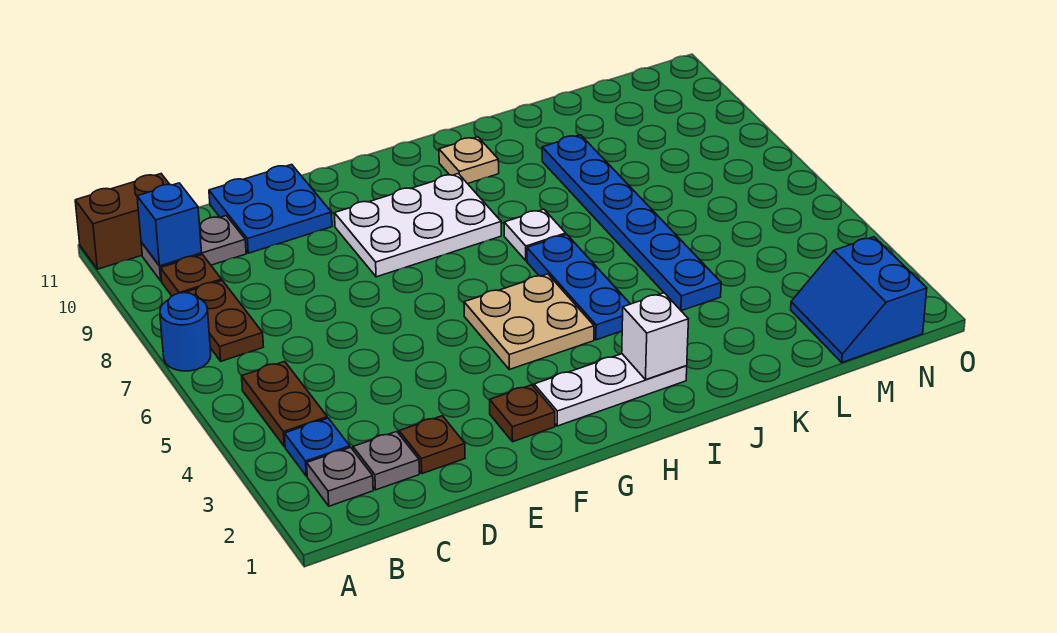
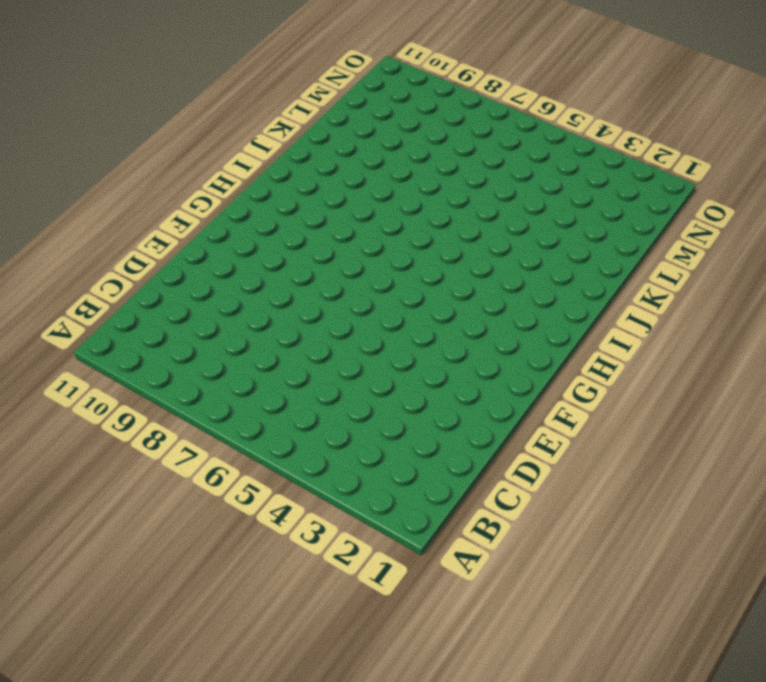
none -> blue round brick A7 level 1
none -> brown brick A11:B11 level 1
none -> grey plate B2 level 1

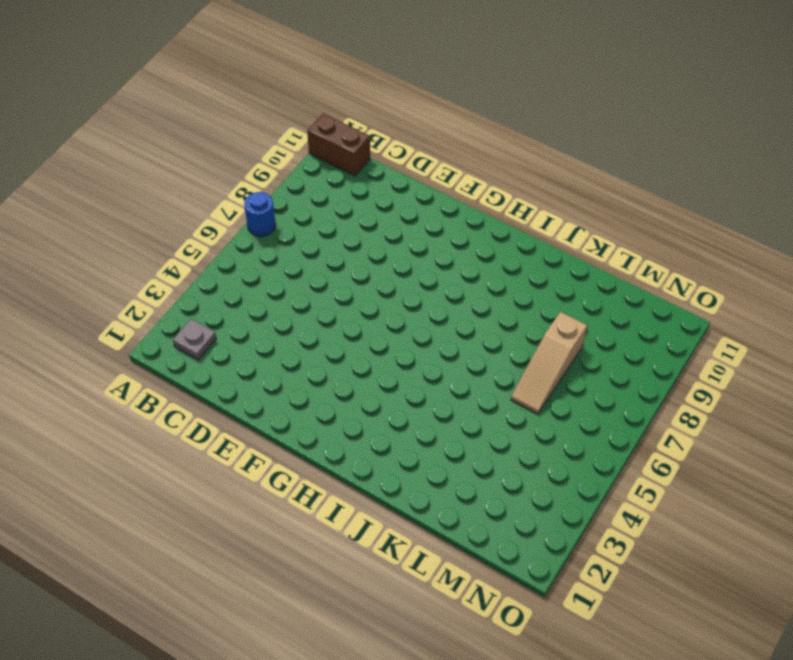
tan slope L6:L8 level 1 top 8 -> none
none -> blue plate B3 level 1
none -> brown plate B4:B5 level 1
none -> brown plate B7:B8 level 1

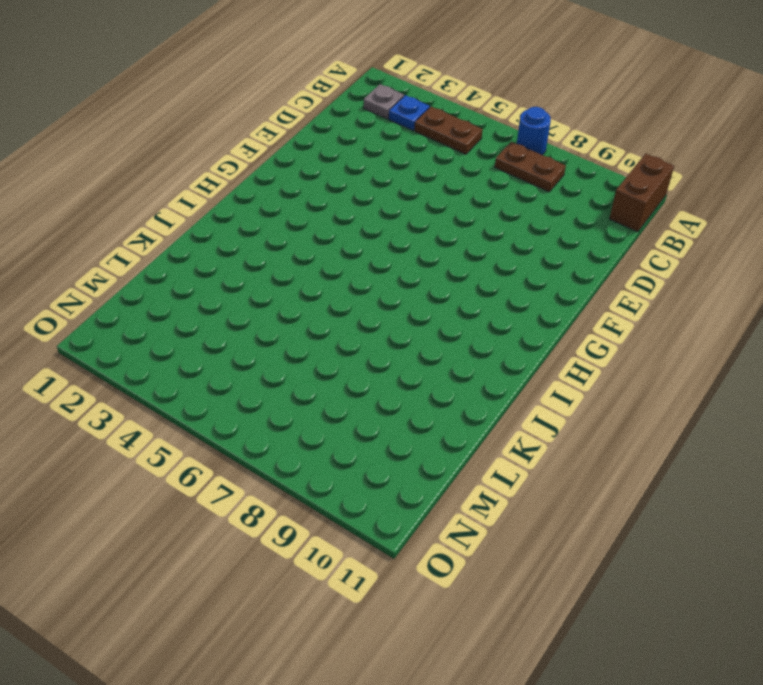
none -> brown plate B9 level 1
none -> grey plate B10:C10 level 1
none -> grey plate C2 level 1

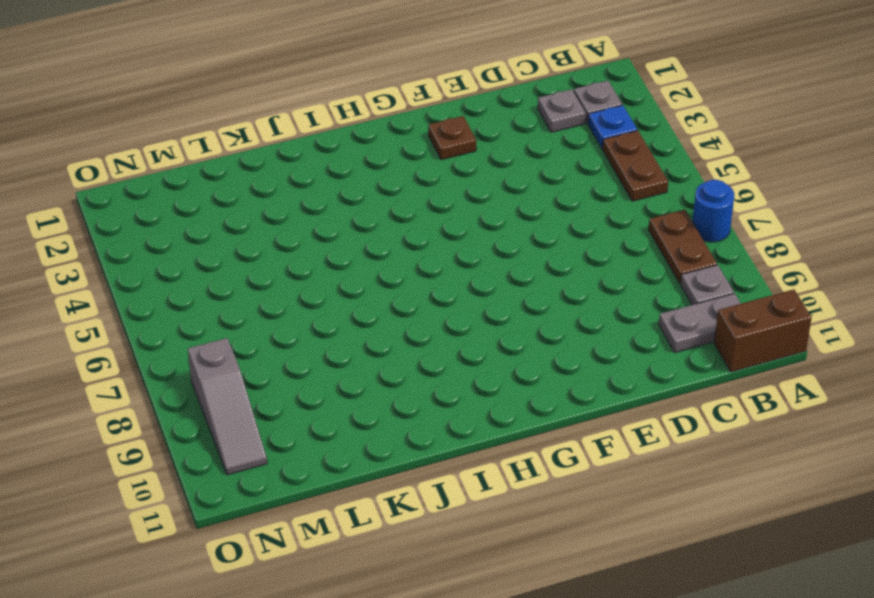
grey plate B9 level 1 -> brown plate B9 level 1
grey slope N8:N10 level 1 top 8 -> none
none -> brown plate D2 level 1
none -> blue plate D10:E11 level 1
none -> white plate F8:H9 level 1

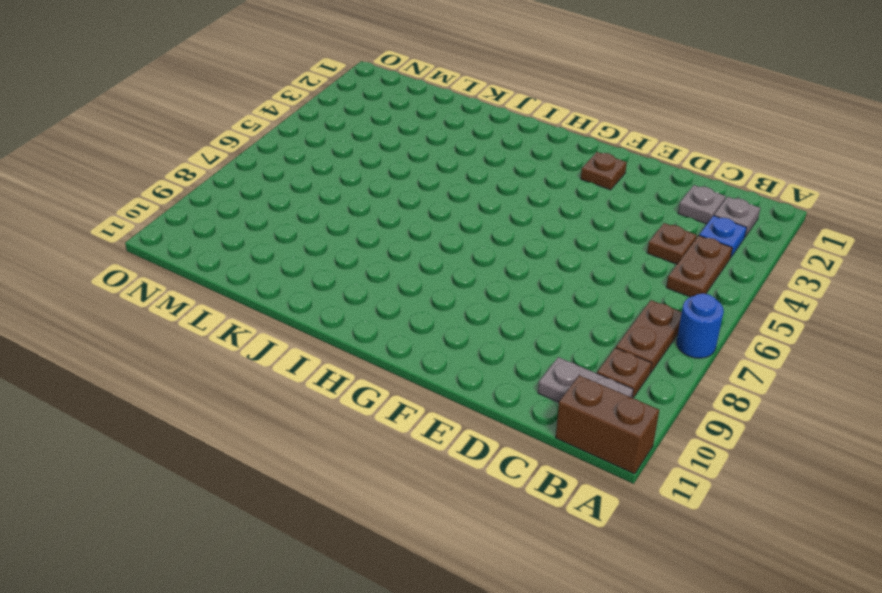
brown plate C4 level 1 -> brown plate D2 level 1
none -> blue plate D10:E11 level 1
none -> white plate F8:H9 level 1
none -> white plate G2:I2 level 1

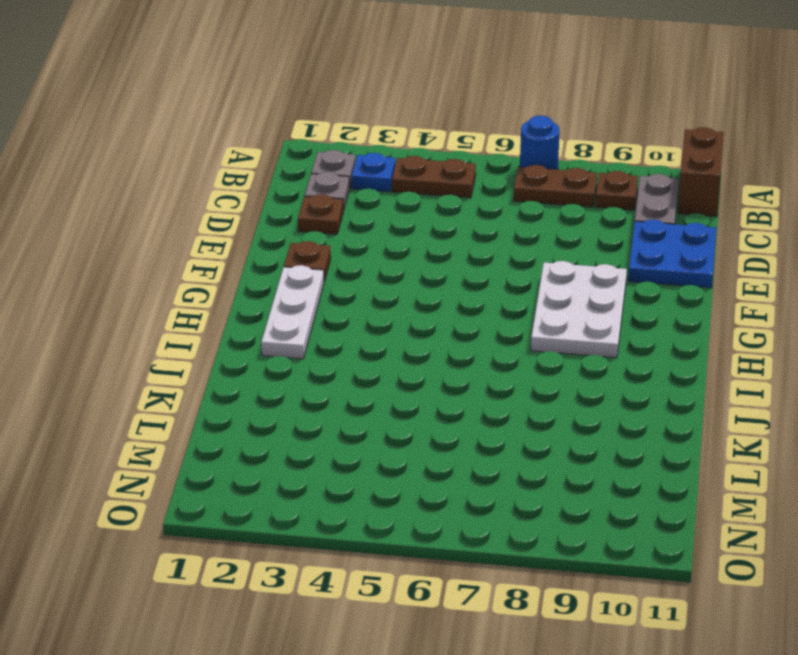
none -> tan plate G4:H5 level 1
none -> blue plate I4:I6 level 1
none -> white plate I7 level 1

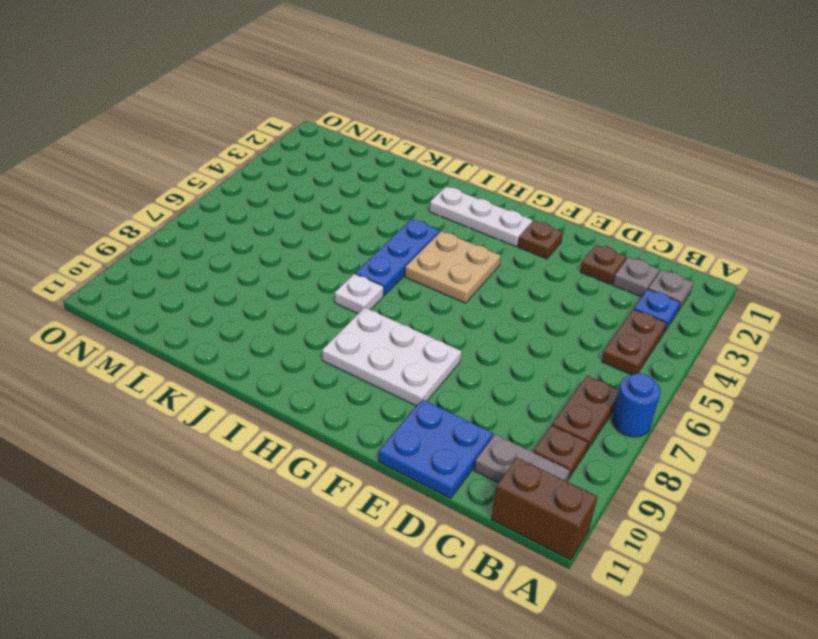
none -> tan plate I10 level 1
none -> blue plate K4:K9 level 1
none -> blue slope M1:N2 level 1 top N

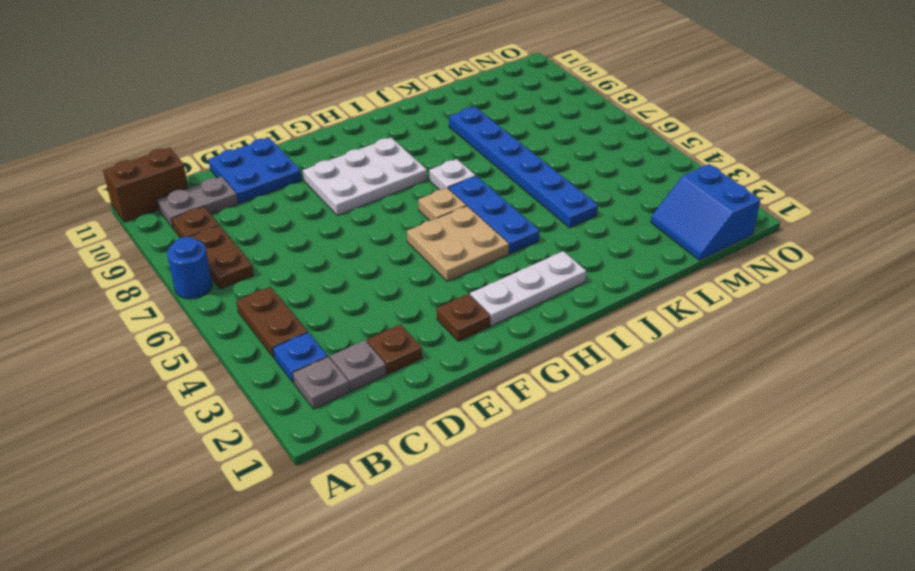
tan plate H6 level 1 -> tan plate I10 level 1
none -> blue brick B10 level 2
none -> white brick I2 level 2

